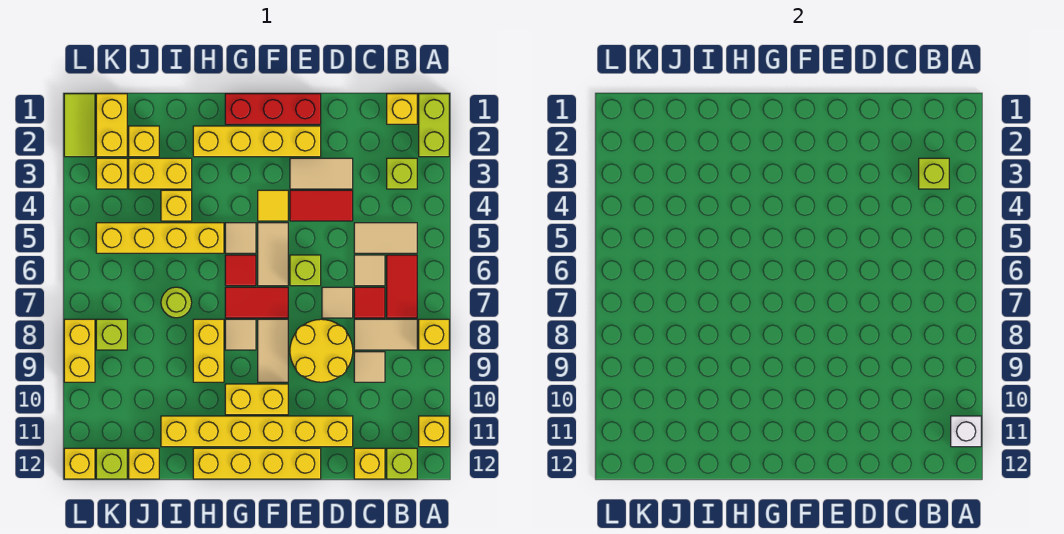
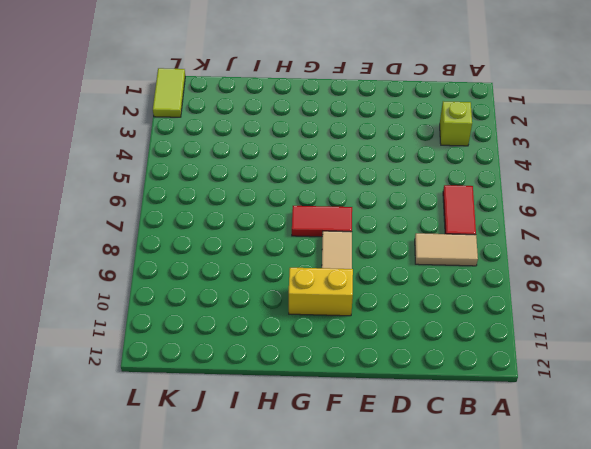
none -> lime brick A1:A2 level 1
none -> yellow brick A8 level 1
none -> yellow brick A11 level 1
none -> yellow brick B1 level 1

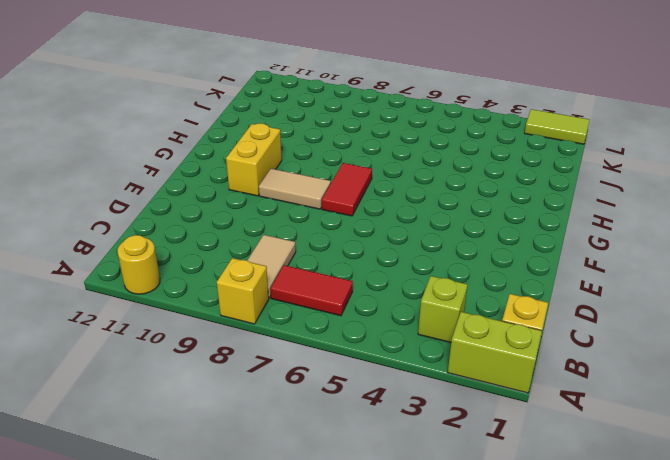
yellow round brick A11 level 1 -> yellow brick A11 level 1
none -> tan tile B5:C5 level 1
none -> lime brick B12 level 1
none -> tan tile C6 level 1
none -> red tile C7 level 1

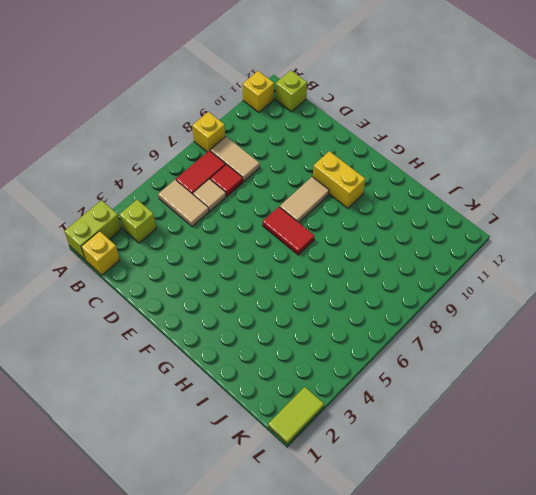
none -> tan tile C9 level 1
none -> yellow brick C12 level 1
none -> tan tile D3:E3 level 1
none -> red tile D4:E4 level 1

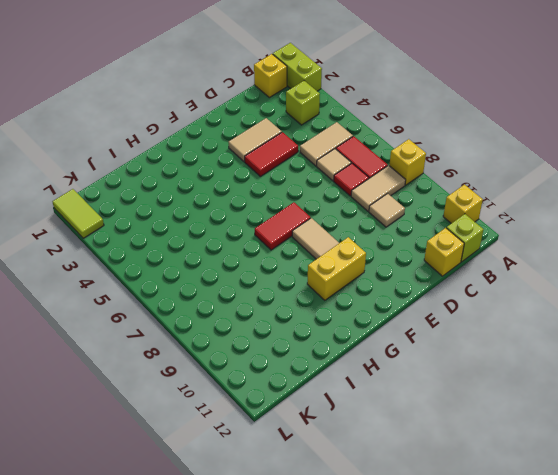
none -> tan tile D7 level 1
none -> yellow round brick D8:E9 level 1
none -> yellow brick D11:I11 level 1
none -> red brick E1:G1 level 1

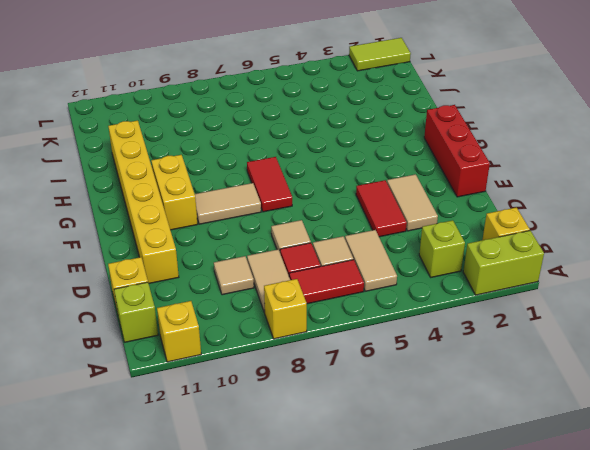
none -> yellow round brick D8:E9 level 1
none -> yellow brick E2:H2 level 1
none -> lime brick E6 level 1
none -> yellow brick E12:H12 level 1

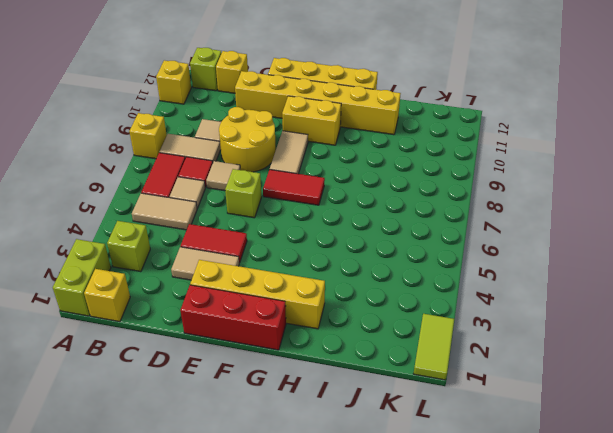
none -> yellow tile F4 level 1
none -> tan tile F5:F6 level 1
none -> tan tile G5 level 1
none -> red tile G6 level 1

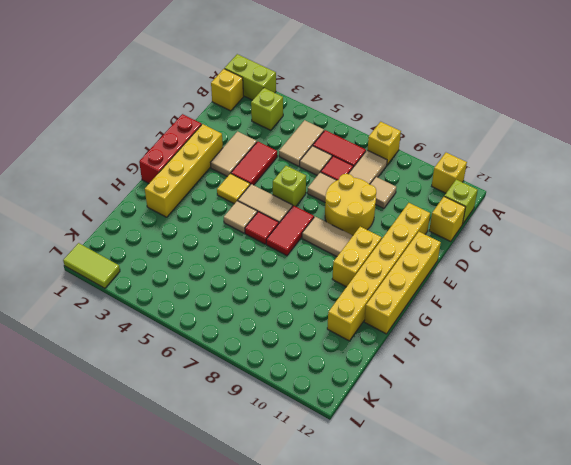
none -> tan tile G8 level 1
none -> yellow brick H5:K5 level 1
none -> yellow brick H8:H9 level 1
none -> yellow brick I3:J3 level 1

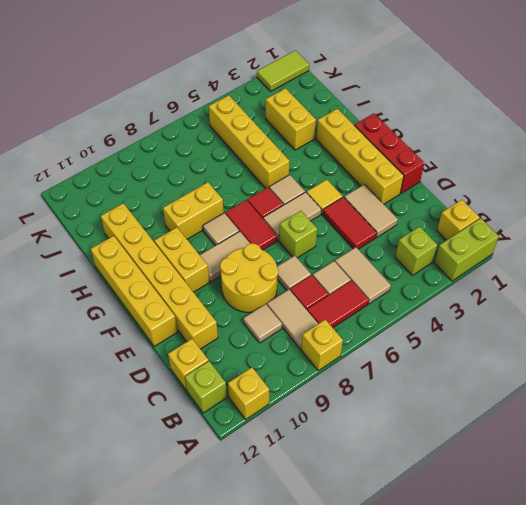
none -> yellow brick I4 level 1
none -> lime round brick I7 level 1
none -> yellow brick J2 level 1
none -> yellow brick J12 level 1

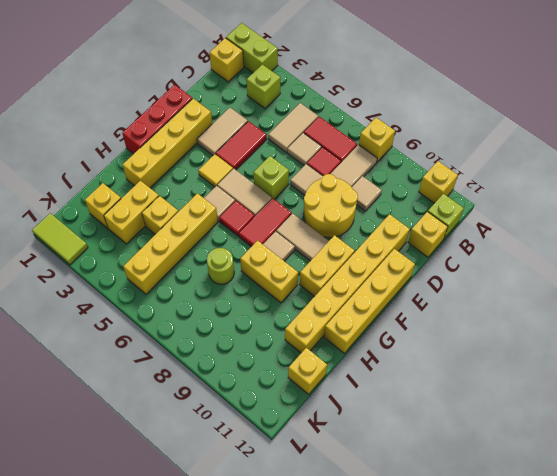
none -> yellow brick K1:K2 level 1
none -> yellow brick K3 level 1
none -> lime brick K8 level 1
none -> lime brick K12 level 1

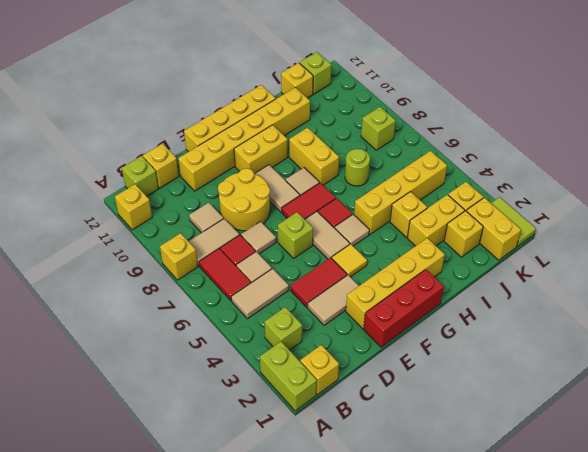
none -> yellow brick L8:L9 level 1
none -> yellow brick L12 level 1
none -> white brick A11 level 2
none -> lime brick B3 level 2

